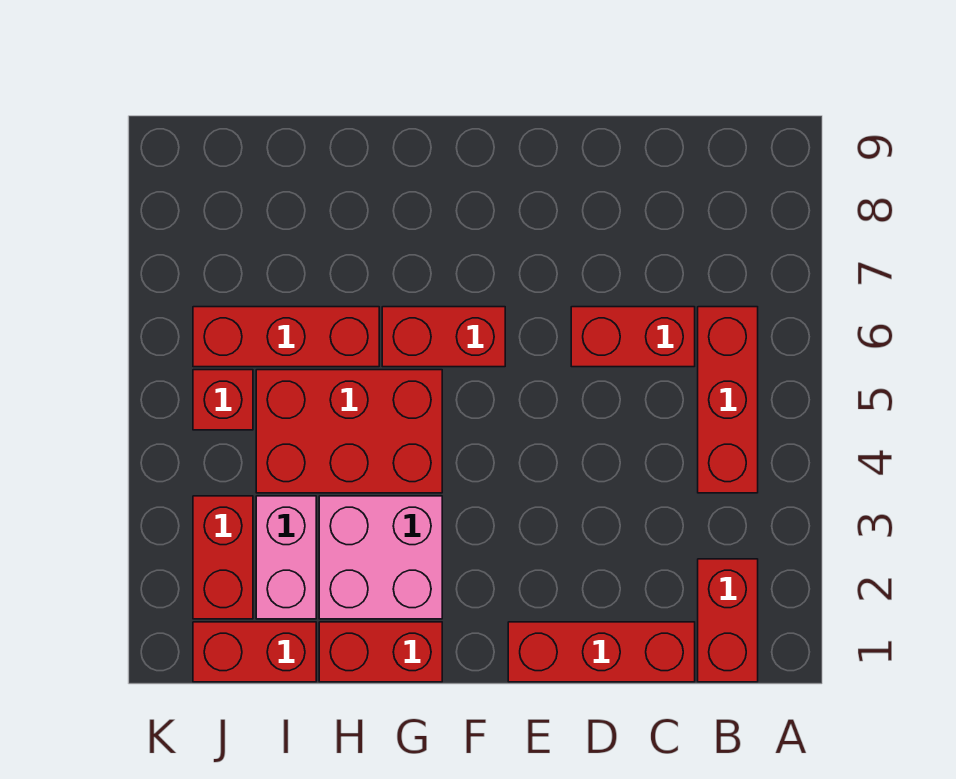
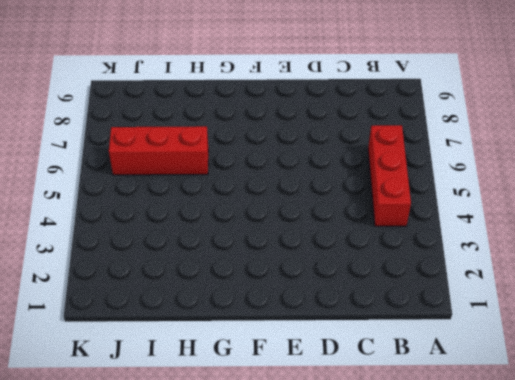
none -> red brick B1:B2 level 1
none -> red brick C1:E1 level 1
none -> red brick C6:D6 level 1

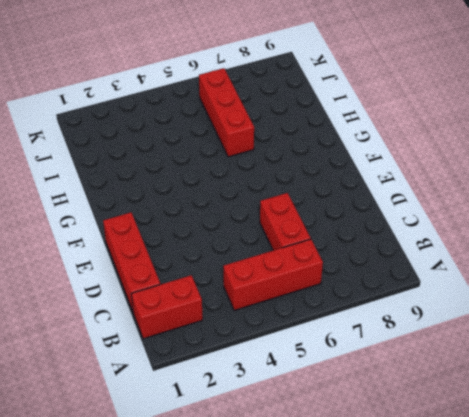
none -> red brick F6:G6 level 1
none -> red brick G1:H1 level 1
none -> pink brick G2:H3 level 1

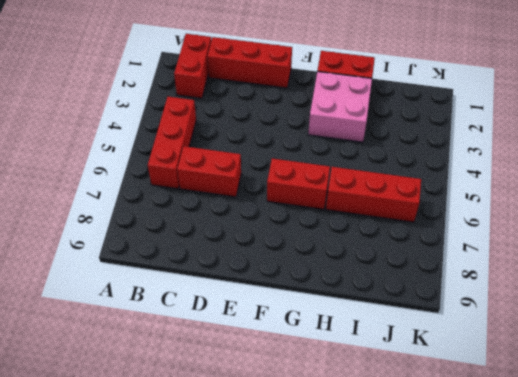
none -> red brick G4:I5 level 1
none -> red brick I1:J1 level 1
none -> pink brick I2:I3 level 1

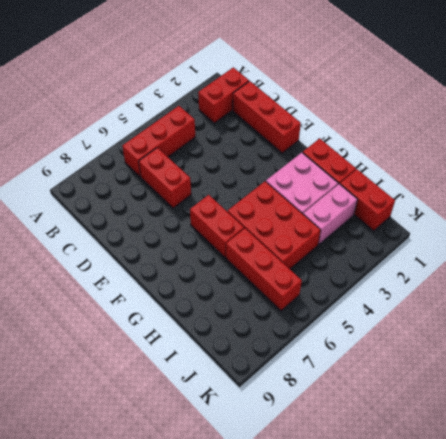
none -> red brick J2:J3 level 1
none -> red brick J5 level 1

